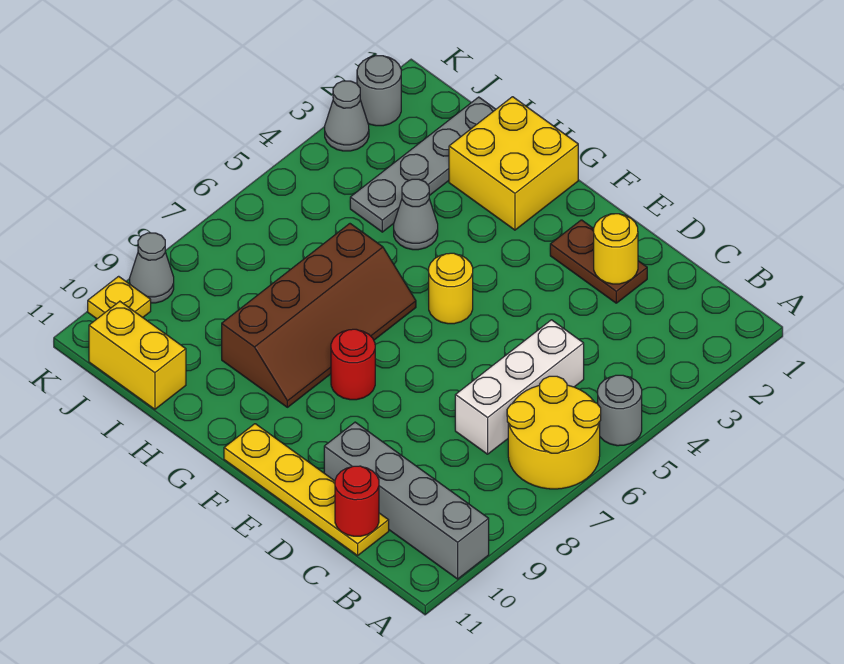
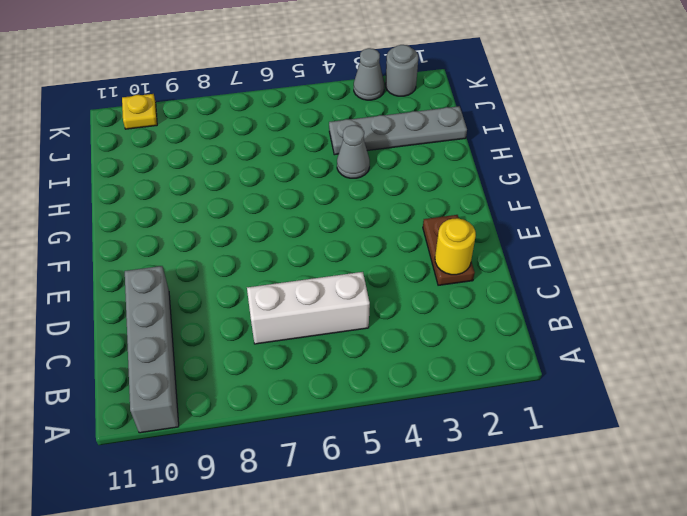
none -> grey round brick A5 level 1
none -> yellow round brick A6:B7 level 1
none -> yellow plate C11:F11 level 1

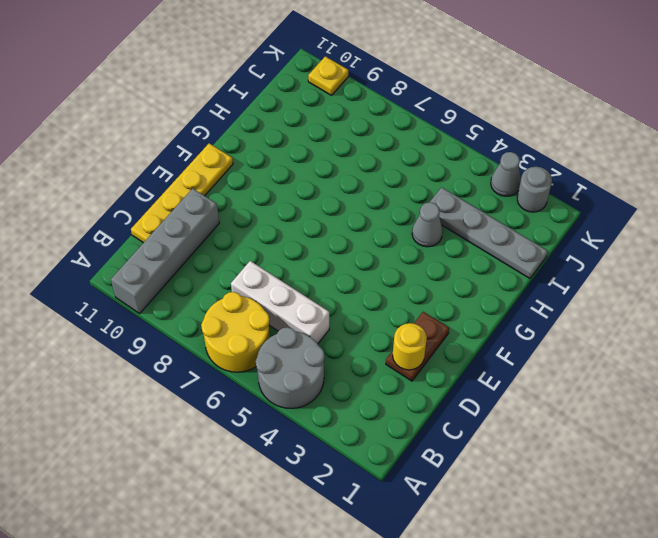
grey round brick A4:B5 level 1 -> grey round brick A5 level 1
none -> yellow round brick F5 level 1
none -> red round brick F8 level 1
none -> yellow brick G1:H2 level 1

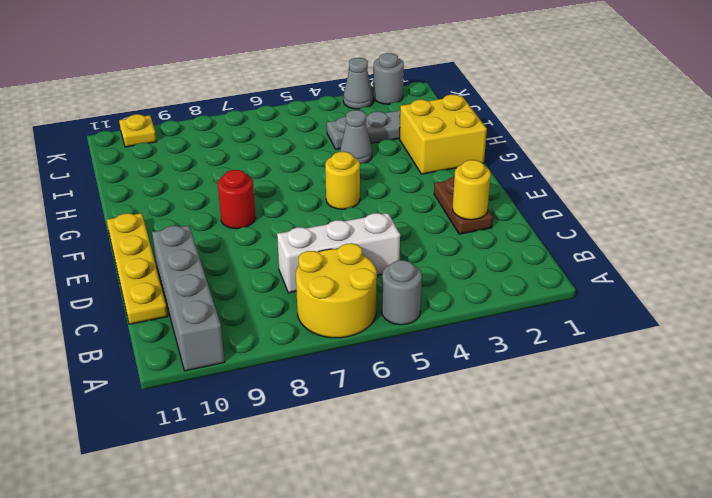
none -> brown slope G6:H9 level 1 top H
none -> yellow brick I11:J11 level 1
none -> grey cone K9 level 1

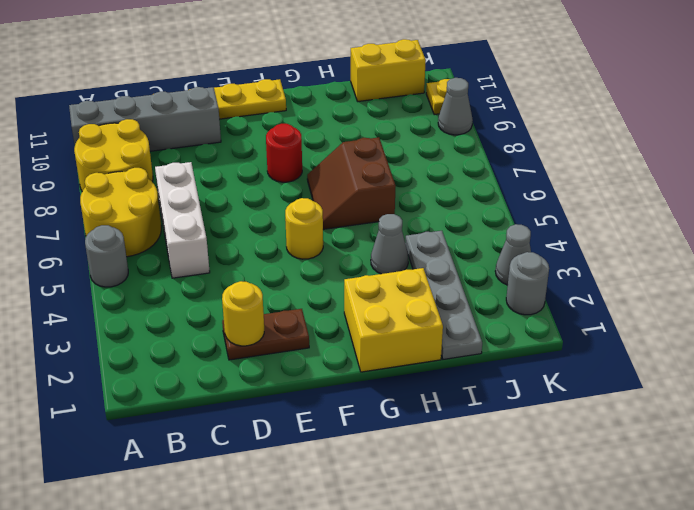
yellow round brick A8:B9 level 1 -> none
brown slope G6:H7 level 1 top H -> brown slope G6:H9 level 1 top H
none -> red round brick C11 level 2

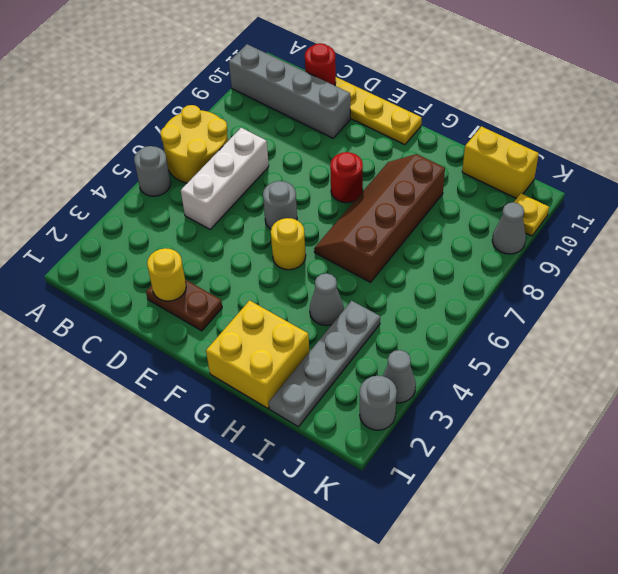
grey round brick E6 level 1 -> none

